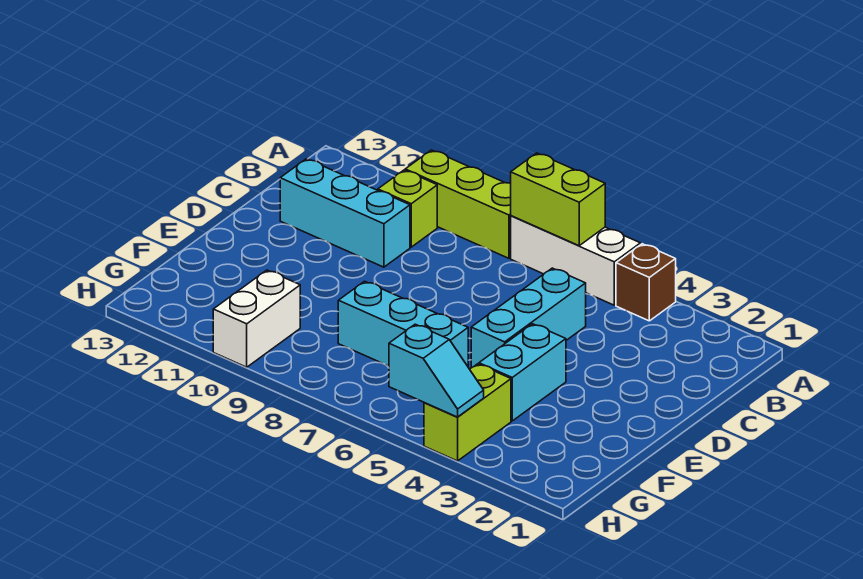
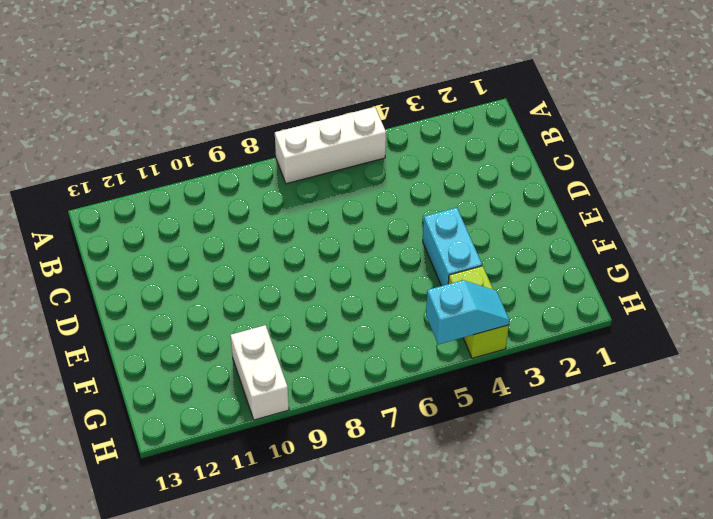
none -> brown brick A4 level 1
none -> lime brick A8:A10 level 1
none -> lime brick B10 level 1

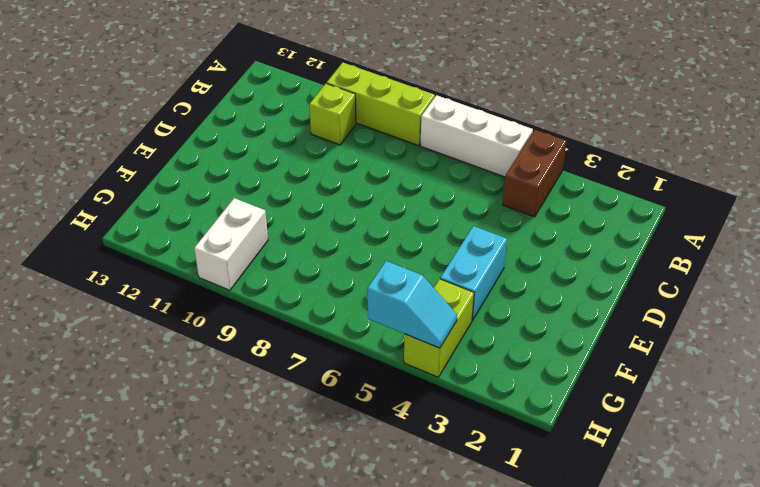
brown brick A4:B4 level 1 -> brown brick A4 level 1
none -> cyan brick C5:E5 level 1
none -> cyan brick C10:C12 level 1
none -> cyan brick F6:F8 level 1

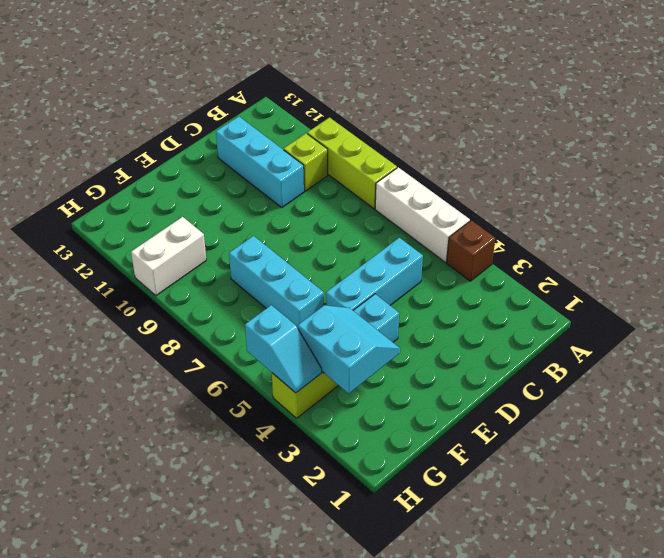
cyan slope F3:G4 level 2 top G -> none
none -> lime brick A6:A7 level 2

